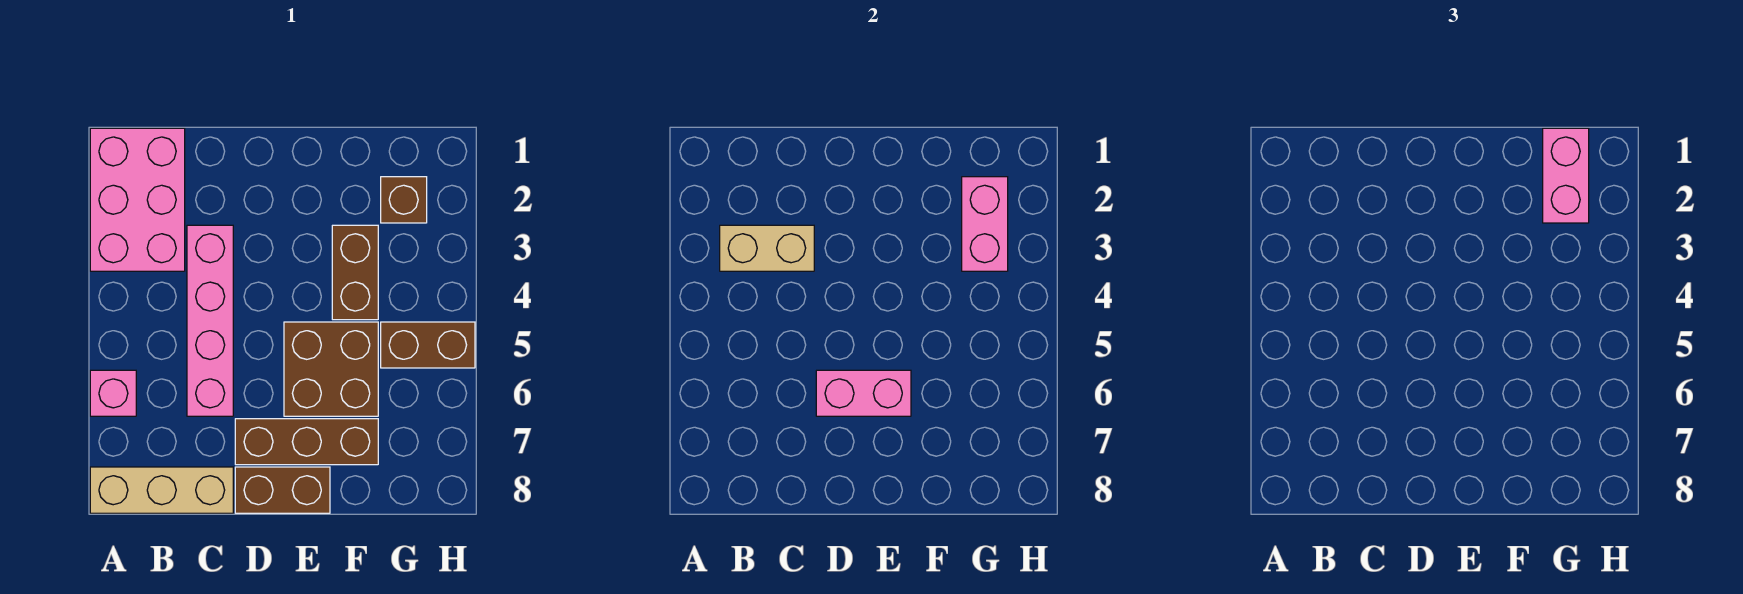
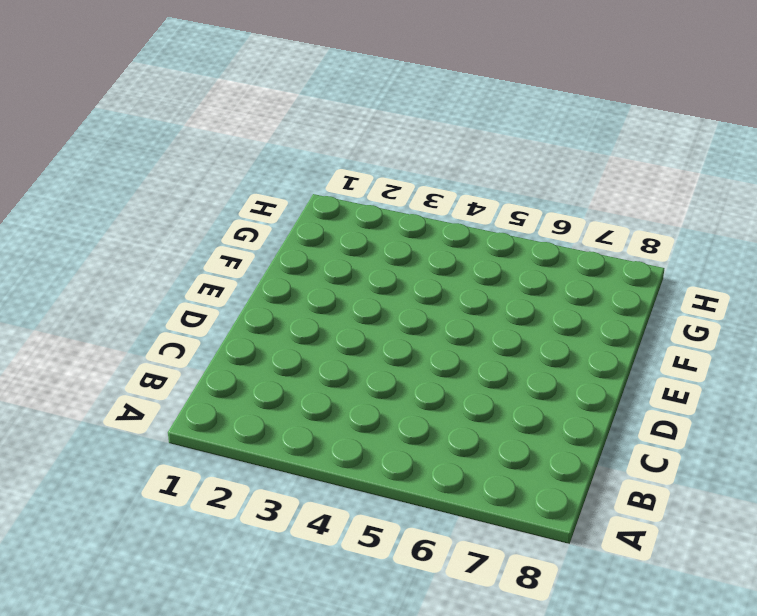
none -> pink brick A1:B3 level 1
none -> pink brick A6 level 1
none -> tan brick A8:C8 level 1

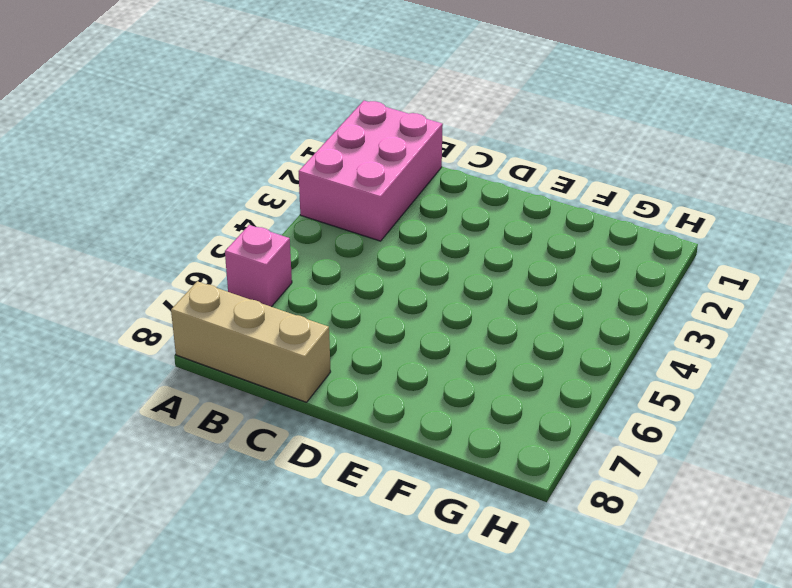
none -> pink brick C3:C6 level 1
none -> brown brick D7:F7 level 1
none -> brown brick D8:E8 level 1

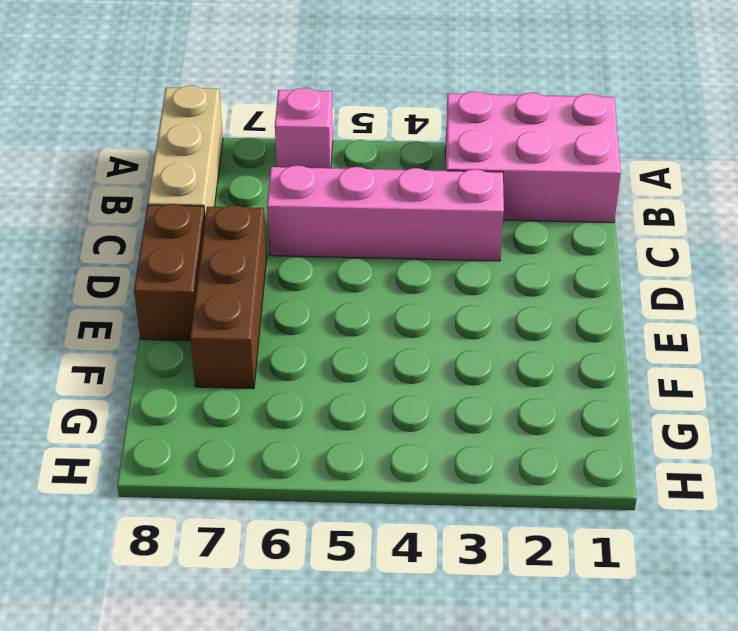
none -> brown brick E5:F6 level 1
none -> brown brick F3:F4 level 1
none -> brown brick G2 level 1

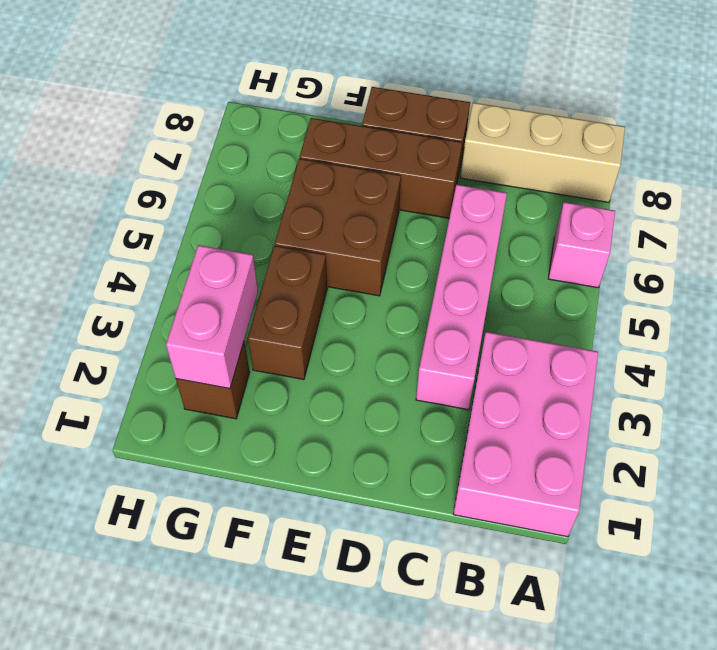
none -> brown brick G5:H5 level 1
none -> tan brick B3:C3 level 2
none -> pink brick D6:E6 level 2

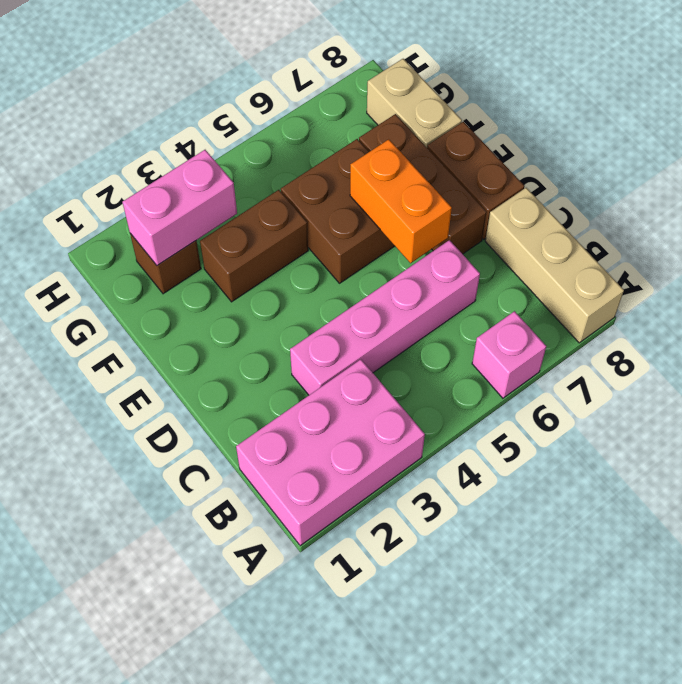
orange brick D6:E6 level 2 -> pink brick D6:E6 level 2
tan brick F8:G8 level 1 -> tan brick B3:C3 level 2
none -> brown brick G5:H5 level 1
none -> pink brick G1:G2 level 3

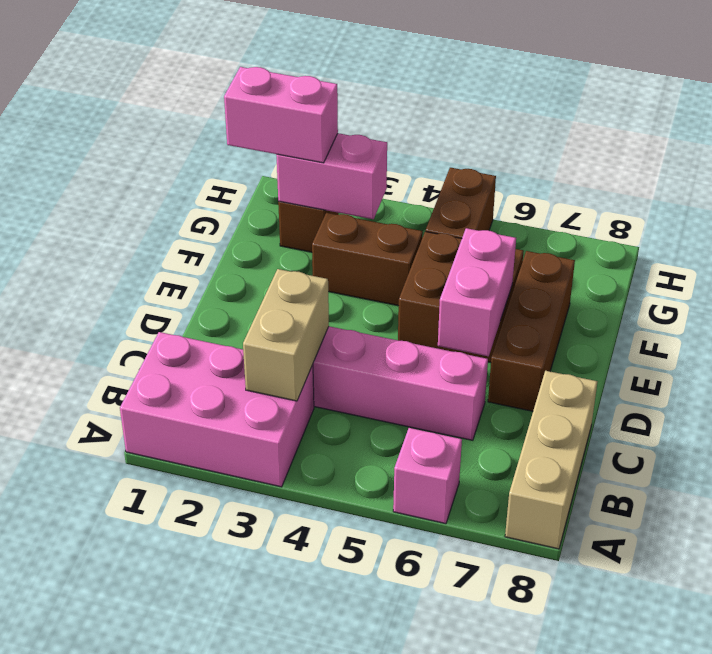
none -> brown brick D8:E8 level 1

